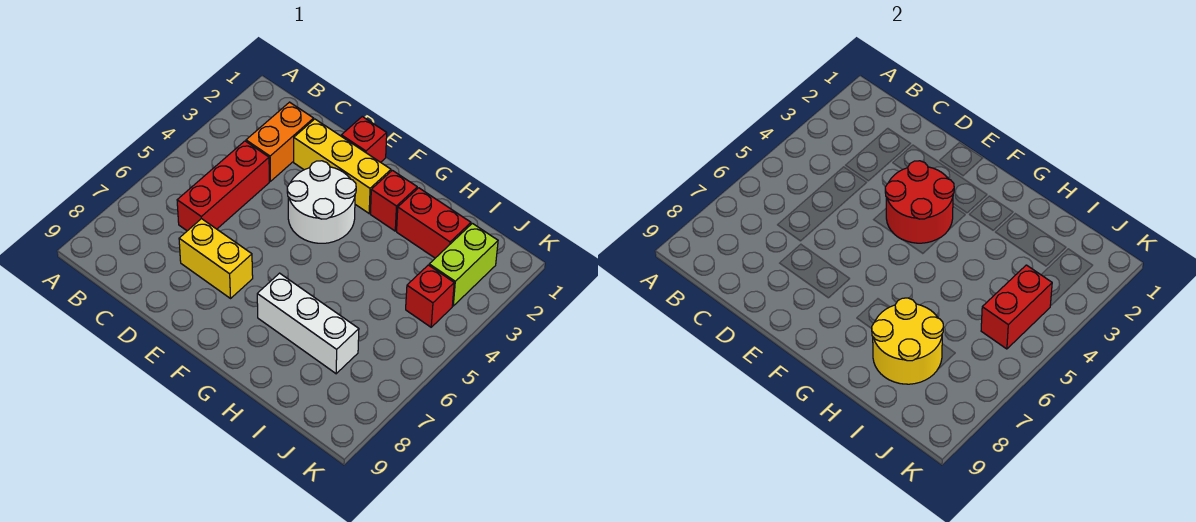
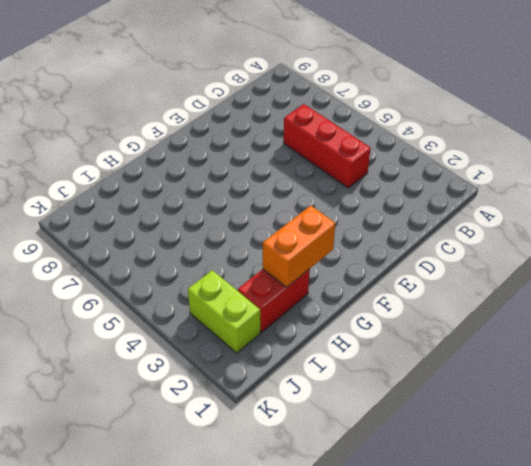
orange brick G2:H2 level 2 -> orange brick C2:C3 level 1
none -> yellow brick D2:F2 level 1
none -> yellow brick D7:E7 level 1
none -> red brick E1 level 1

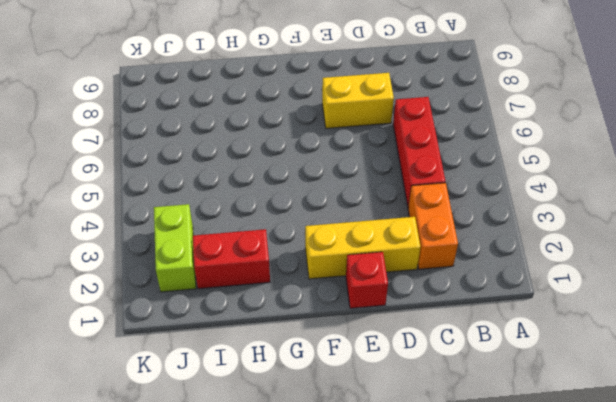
none -> white round brick E3:F4 level 1
none -> red brick G2 level 1
none -> white brick G7:I7 level 1

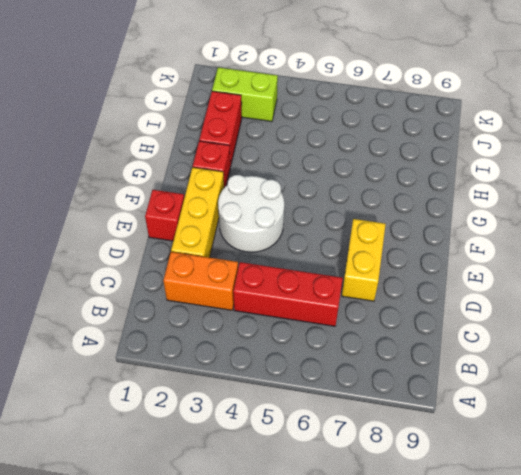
none -> white brick G7:I7 level 1
none -> red brick J4 level 1
none -> red round brick E3:F4 level 2

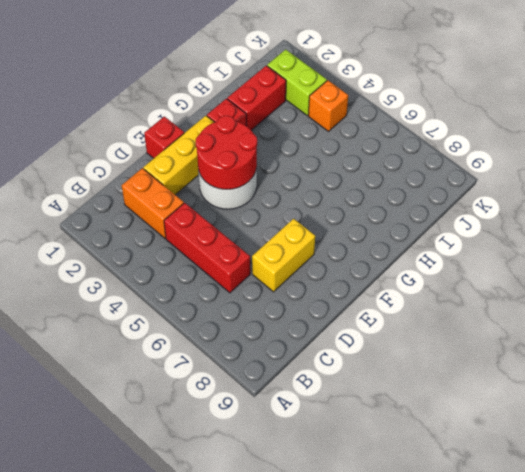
orange brick J4 level 1 -> red brick J4 level 1
none -> white brick G7:I7 level 1
none -> yellow round brick H7:I8 level 2
none -> red brick J4:J5 level 2

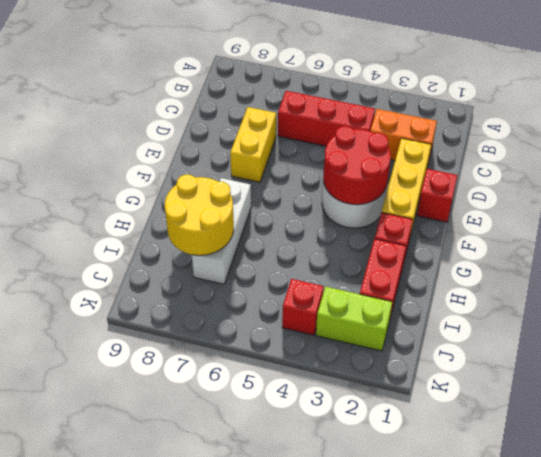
none -> red brick J4:J5 level 2

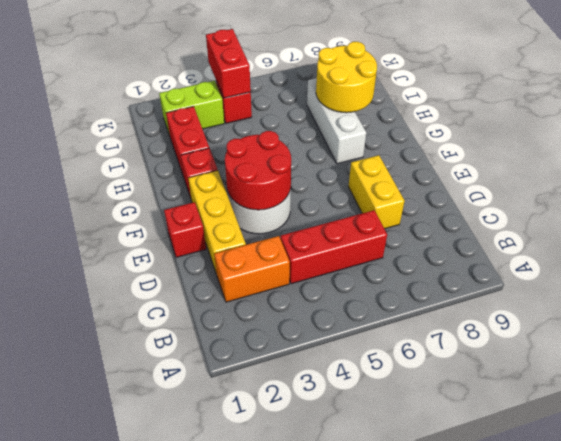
red brick J4:K4 level 2 -> red brick J4:J5 level 2

